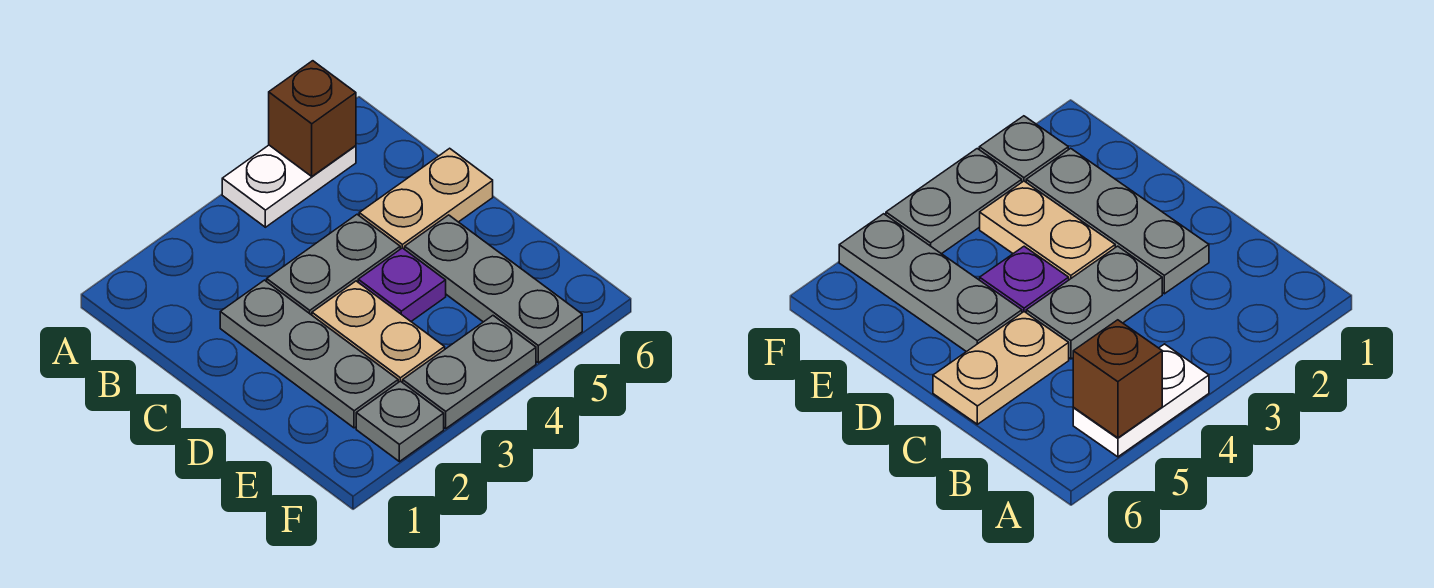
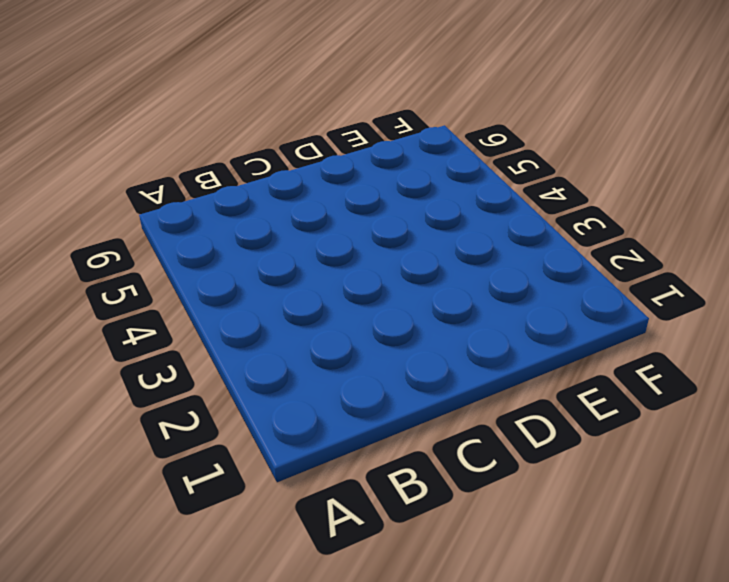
none -> white plate A4:A5 level 1
none -> grey plate C2:E2 level 1

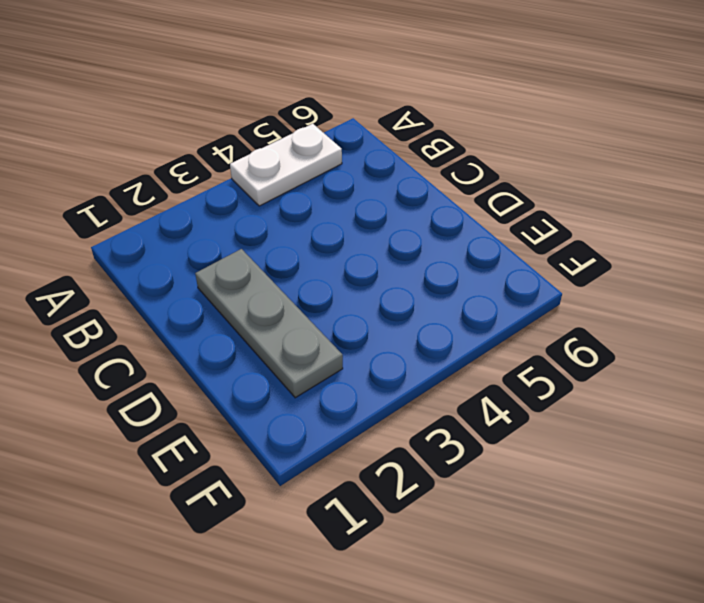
none -> grey plate C3:C4 level 1
none -> tan plate C5:C6 level 1

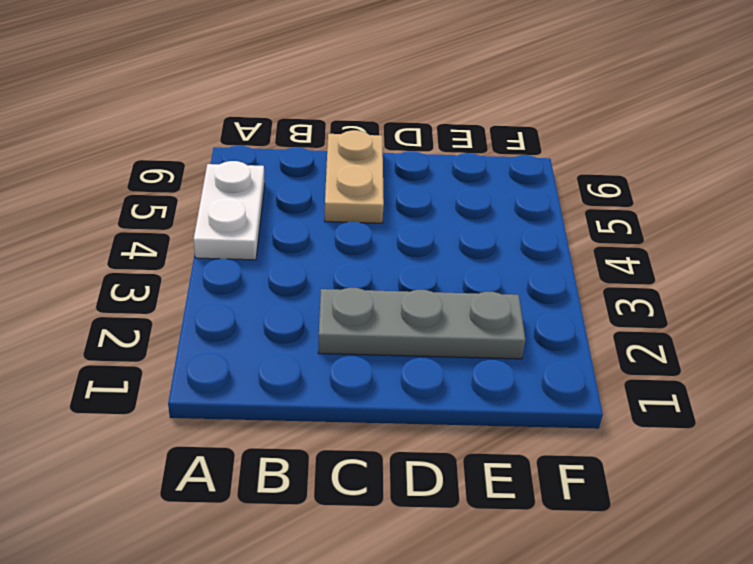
none -> grey plate C3:C4 level 1
none -> tan plate D3:E3 level 1

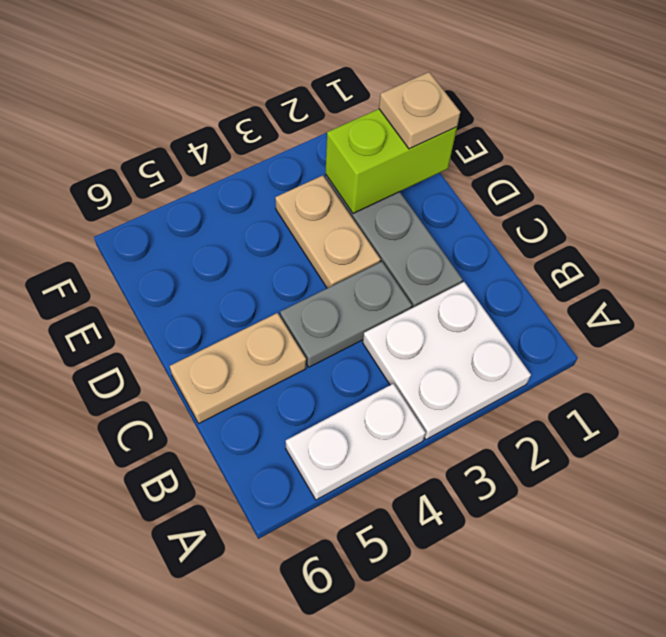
white plate A2:B3 level 1 -> none
lime brick E1:E2 level 2 -> none
tan plate E1 level 3 -> none
none -> purple plate D4 level 1
none -> grey plate D5:F5 level 1

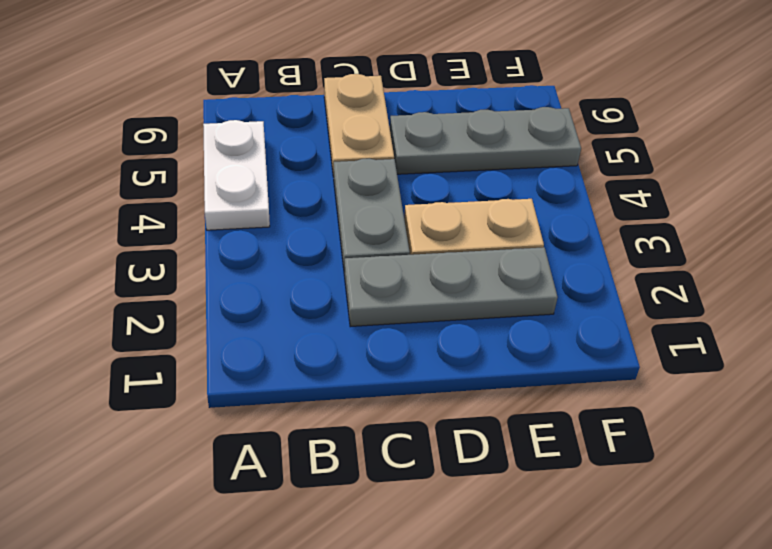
none -> purple plate D4 level 1
none -> grey plate F2 level 1

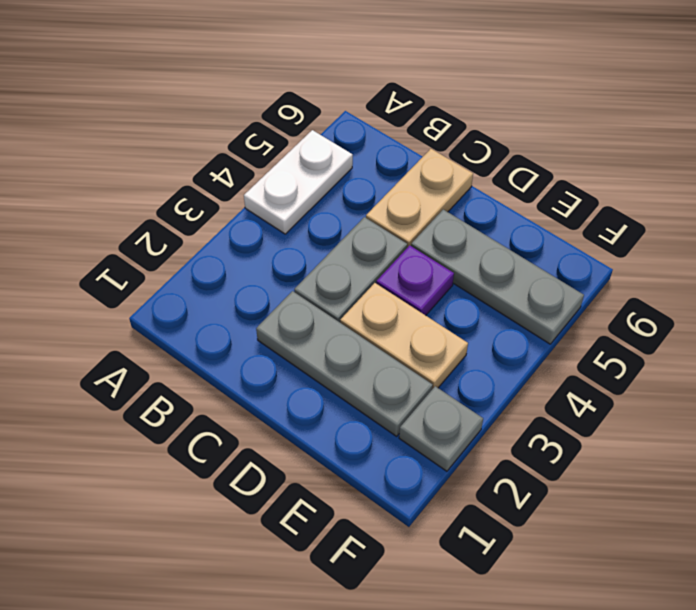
none -> grey plate F3:F4 level 1
none -> brown brick A5 level 2

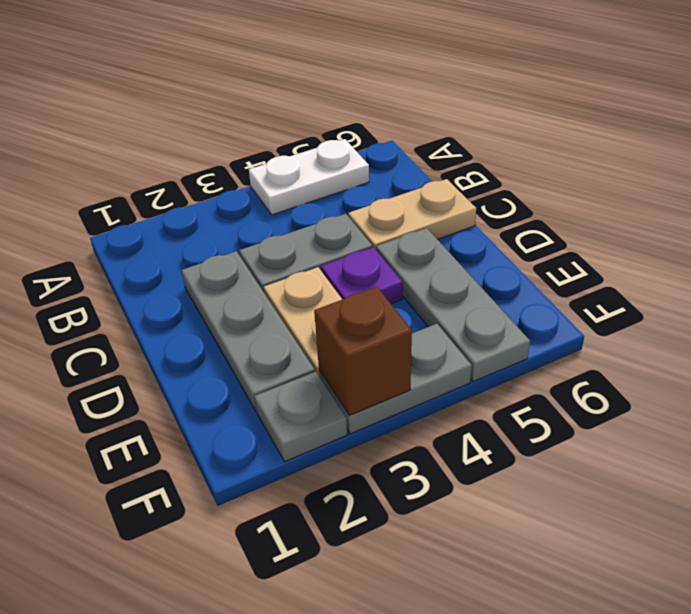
brown brick F3 level 2 -> brown brick A5 level 2

